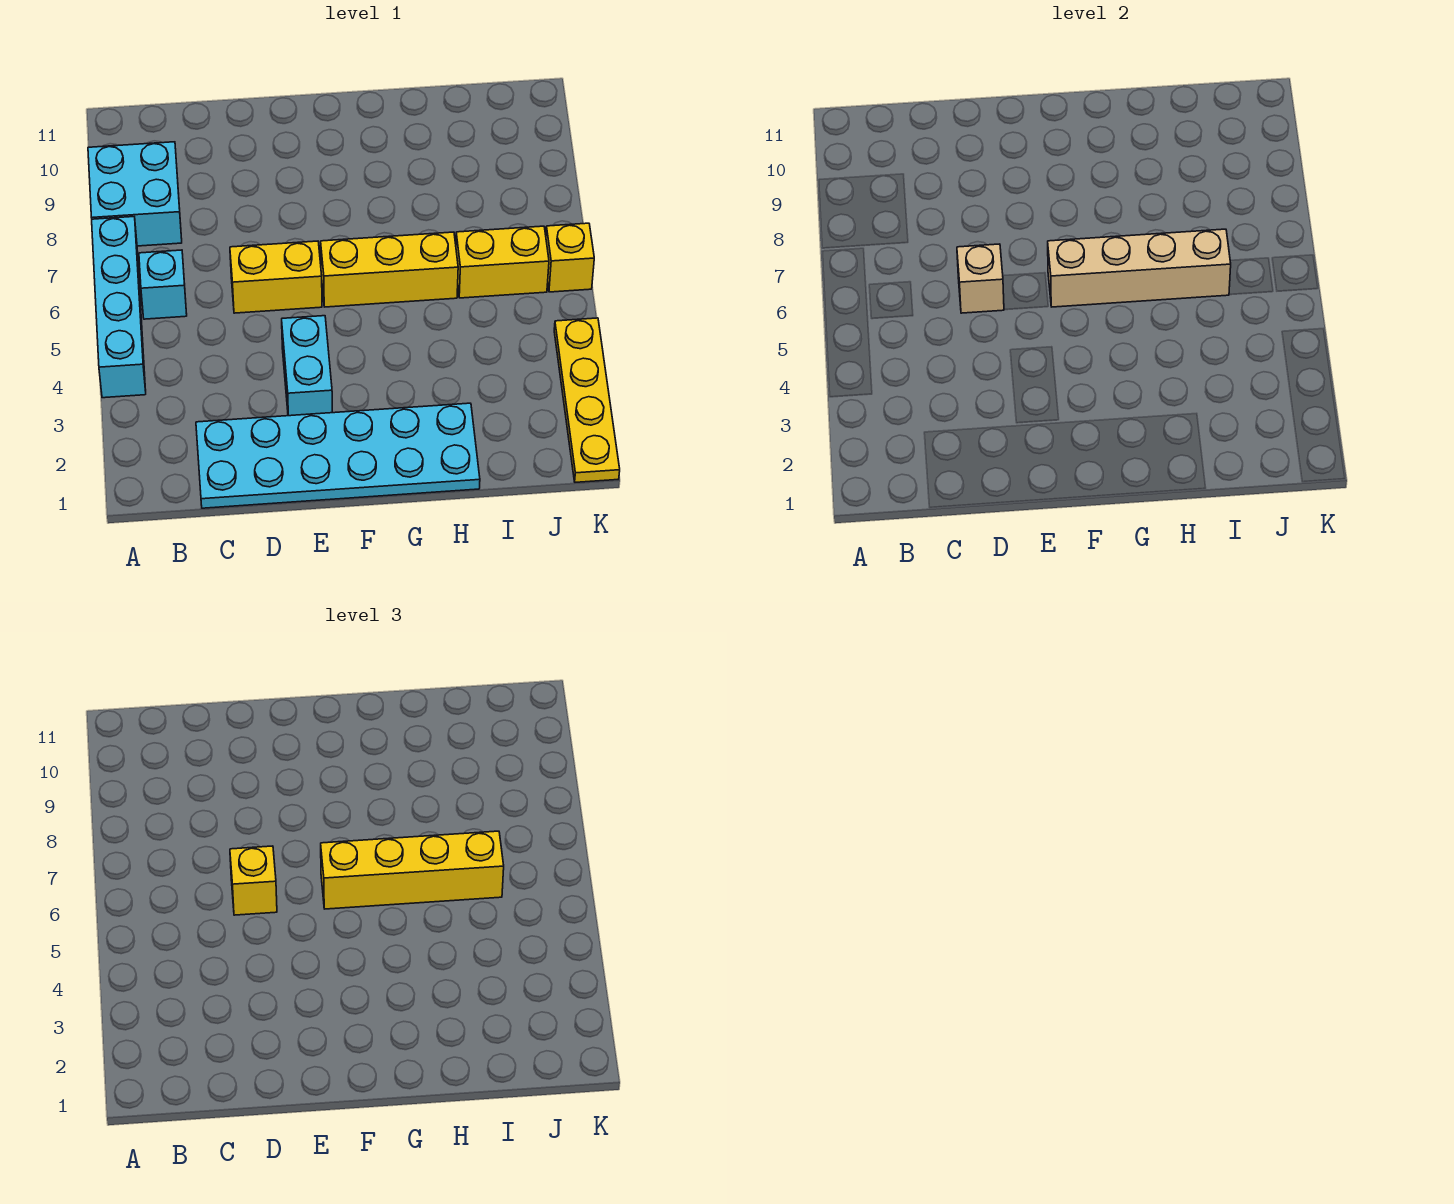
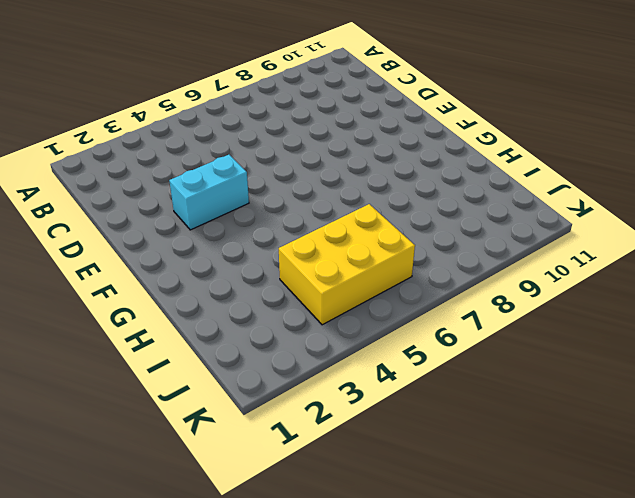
yellow brick I4:J6 level 1 -> yellow brick I6:J6 level 1
none -> cyan brick A4:A7 level 1
none -> cyan brick A8:B9 level 1
none -> cyan brick B6 level 1

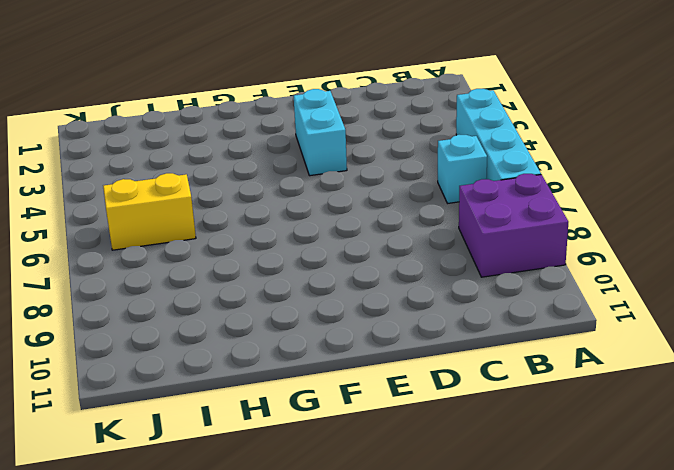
purple brick A8:B9 level 1 -> cyan brick A8:B9 level 1
none -> cyan plate C1:H2 level 1
none -> yellow brick D6:E6 level 1
none -> yellow brick F6:H6 level 1

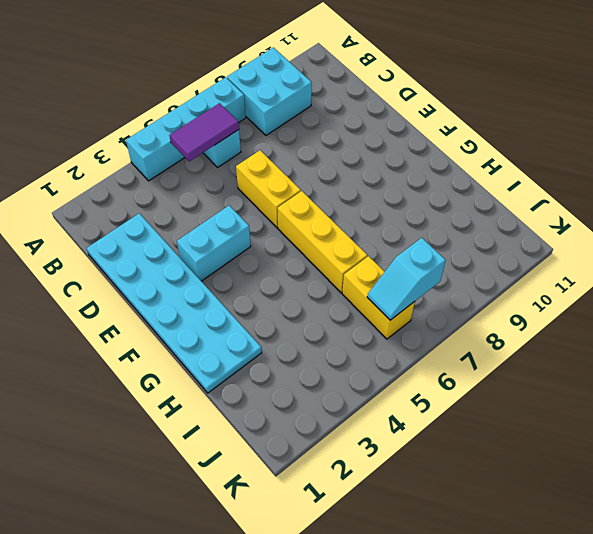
purple tile B5:B6 level 2 -> none
cyan slope J6:J7 level 2 top 7 -> none
none -> yellow plate K1:K4 level 1
none -> yellow brick K6 level 1
none -> tan brick D6 level 2

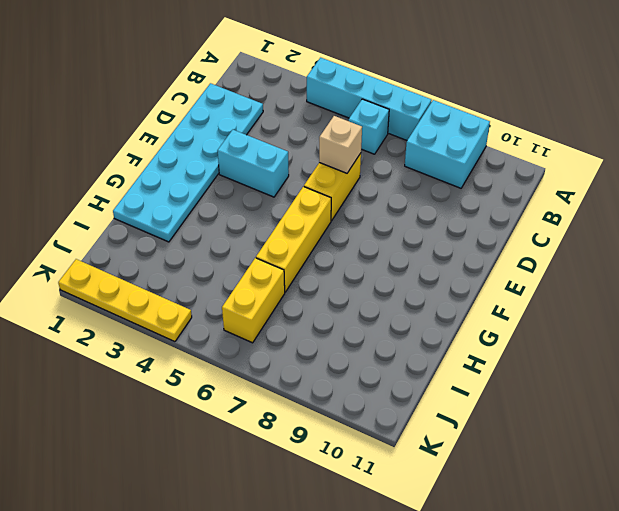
none -> yellow brick K6 level 1
none -> tan brick F6:I6 level 2
none -> yellow brick D6 level 3

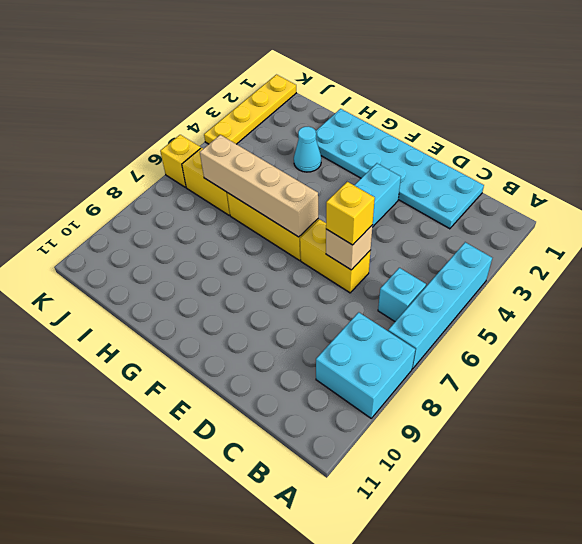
cyan cone H3 level 1 -> none
none -> yellow brick F6:I6 level 3

